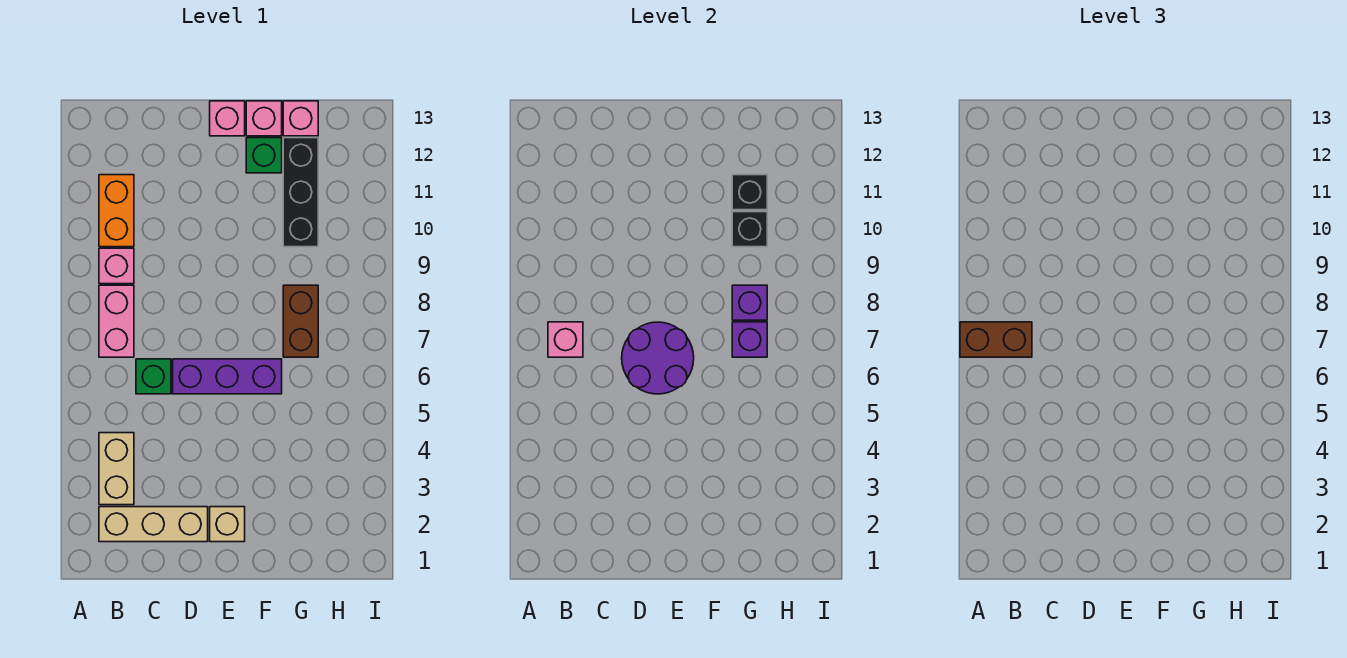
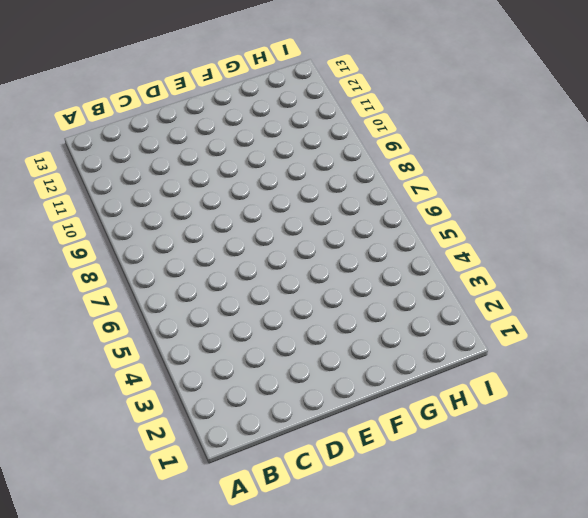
none -> tan brick B2:D2 level 1
none -> tan brick B3:B4 level 1
none -> pink brick B7:B8 level 1

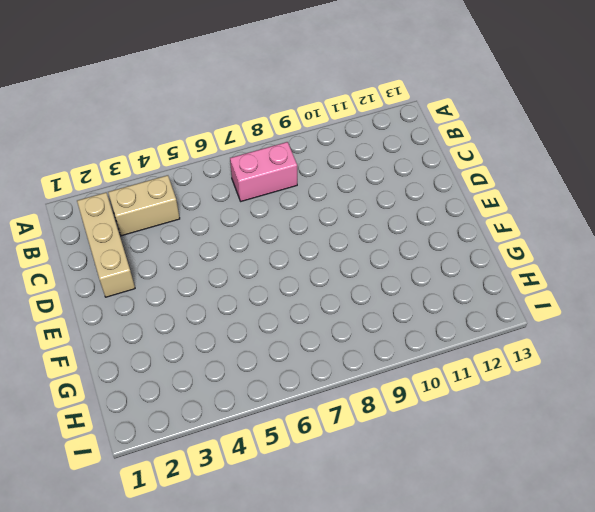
none -> pink brick B9 level 1
none -> orange brick B10:B11 level 1
none -> green brick C6 level 1

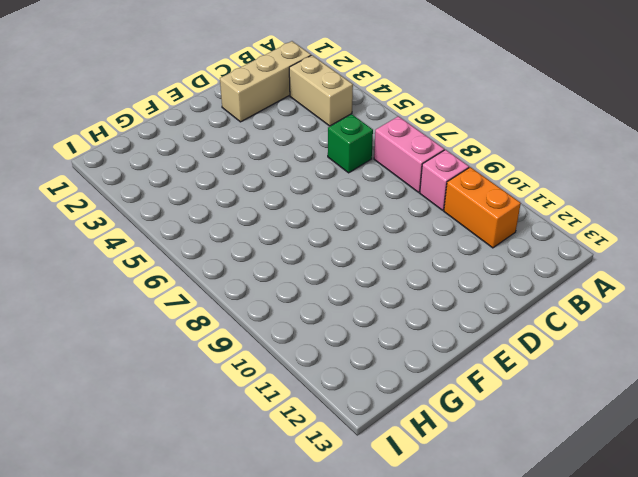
none -> purple brick D6:F6 level 1
none -> tan brick E2 level 1
none -> pink brick E13 level 1

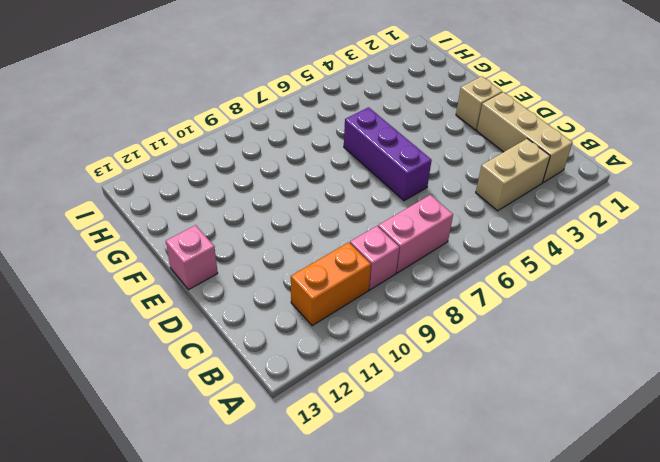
none -> green brick C6 level 1
none -> green brick F12 level 1
none -> pink brick F13 level 1

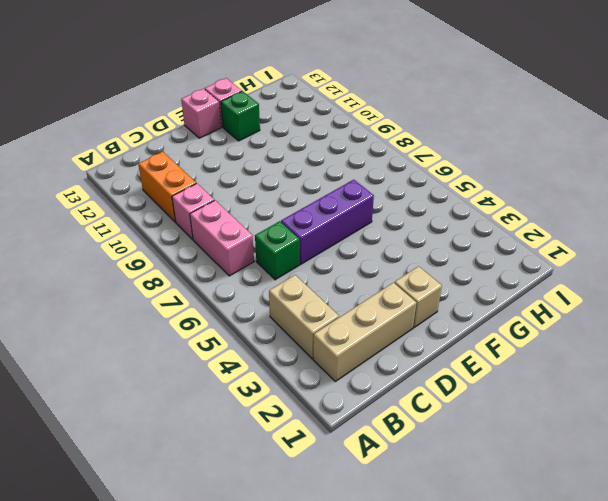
none -> brown brick G7:G8 level 1
none -> black brick G10:G12 level 1
none -> pink brick G13 level 1

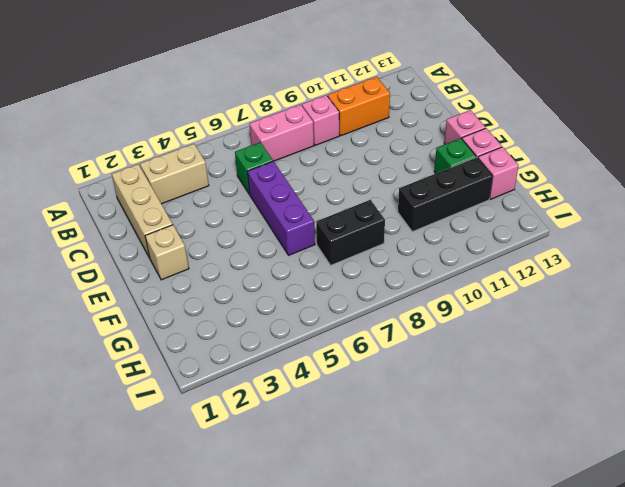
black brick G7:G8 level 1 -> brown brick G7:G8 level 1
none -> pink brick B7 level 2
none -> purple round brick D6:E7 level 2
none -> purple brick G7 level 2

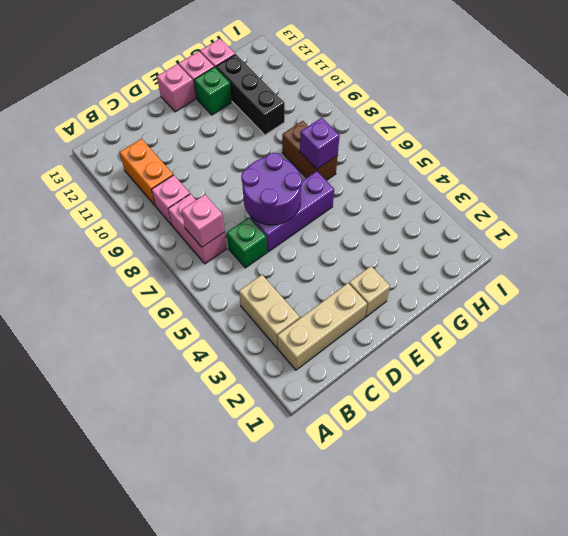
none -> purple brick G8 level 2
none -> black brick G10 level 2
none -> black brick G11 level 2

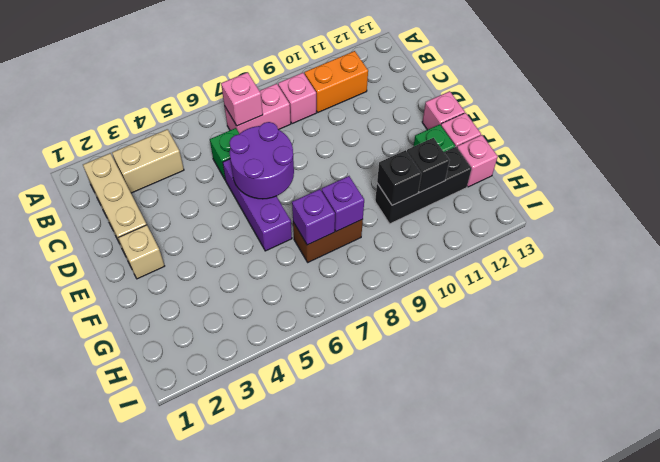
none -> brown brick A7:B7 level 3

